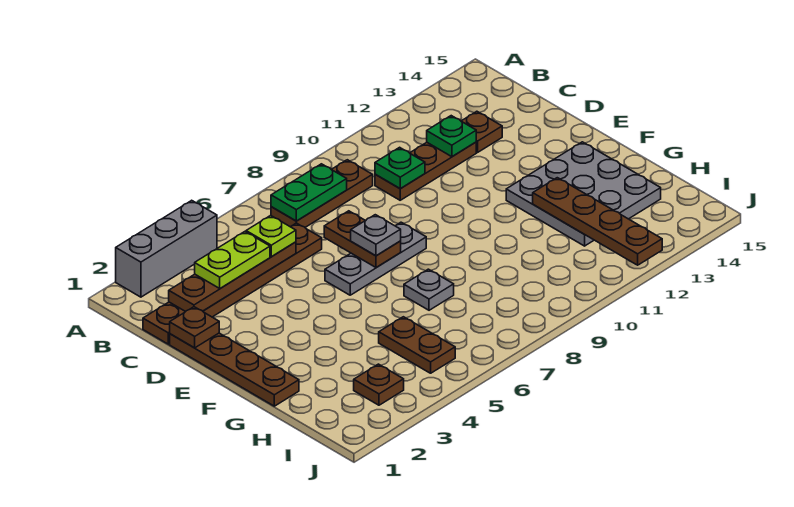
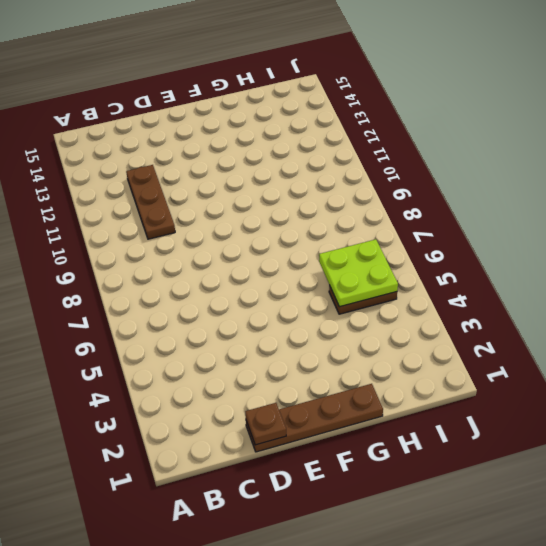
lime plate H5:I6 level 2 -> none
none -> grey brick A2:A4 level 1
none -> brown plate B7:B9 level 1
none -> brown plate C1:C6 level 1

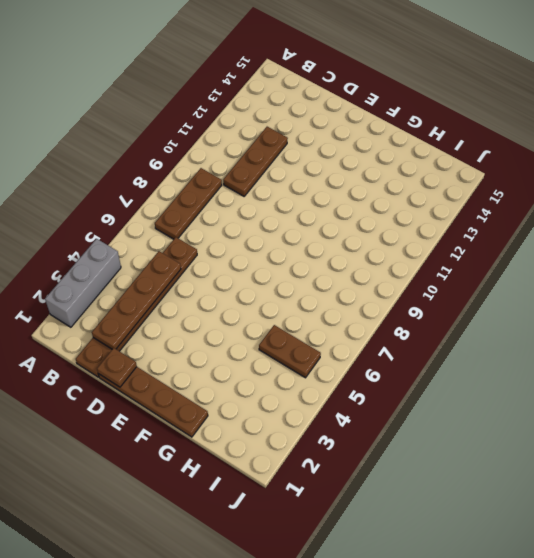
none -> brown plate C13 level 1
none -> grey plate E6:E8 level 1
none -> grey plate F12:H14 level 1

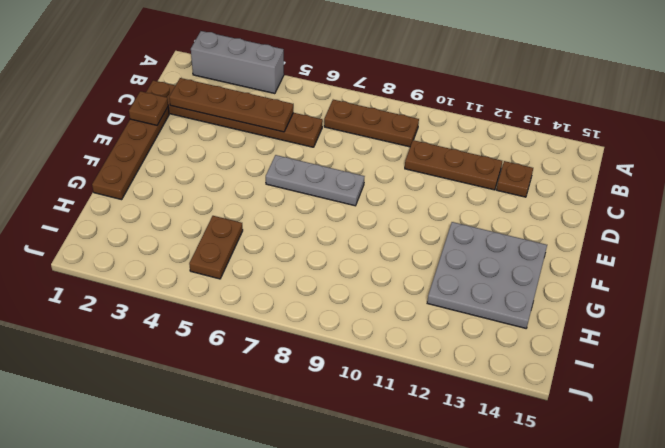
none -> grey plate G7 level 1
none -> brown plate I3 level 1
none -> green plate B7:B8 level 2

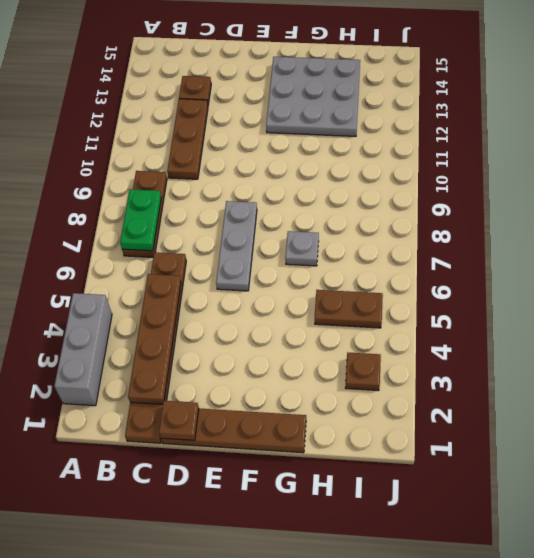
none -> green plate C10 level 2
none -> green plate C12 level 2
none -> brown plate D7:E7 level 2

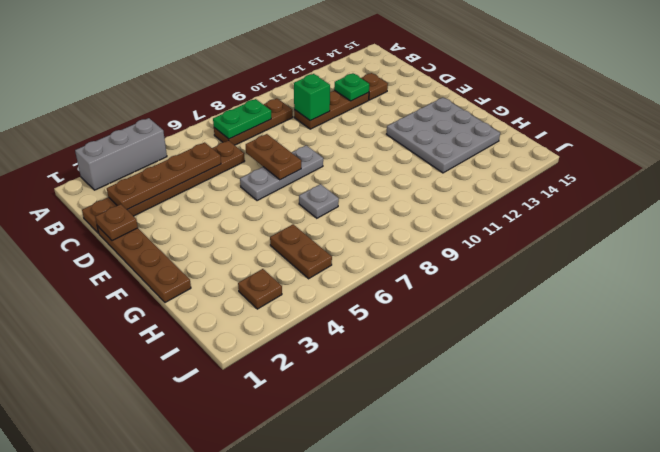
green brick C10 level 2 -> green plate C10 level 2
none -> brown plate G12:J12 level 2
none -> lime plate C3:C4 level 3
none -> lime plate C5 level 3

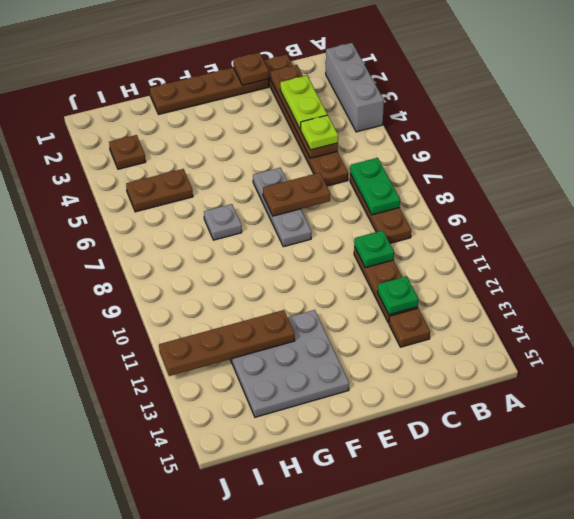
none -> grey plate E7 level 3

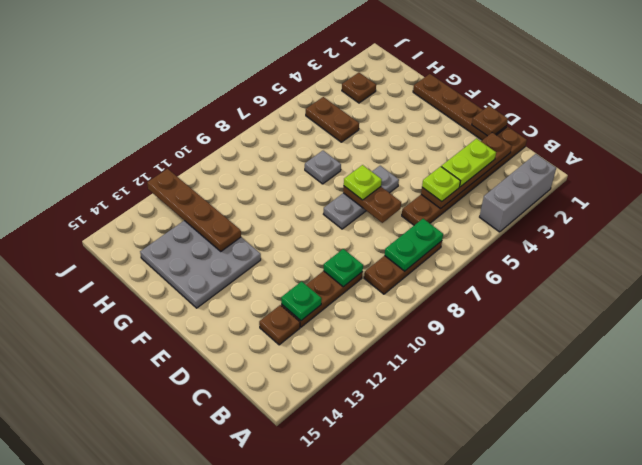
lime plate E7 level 3 -> grey plate E7 level 3

